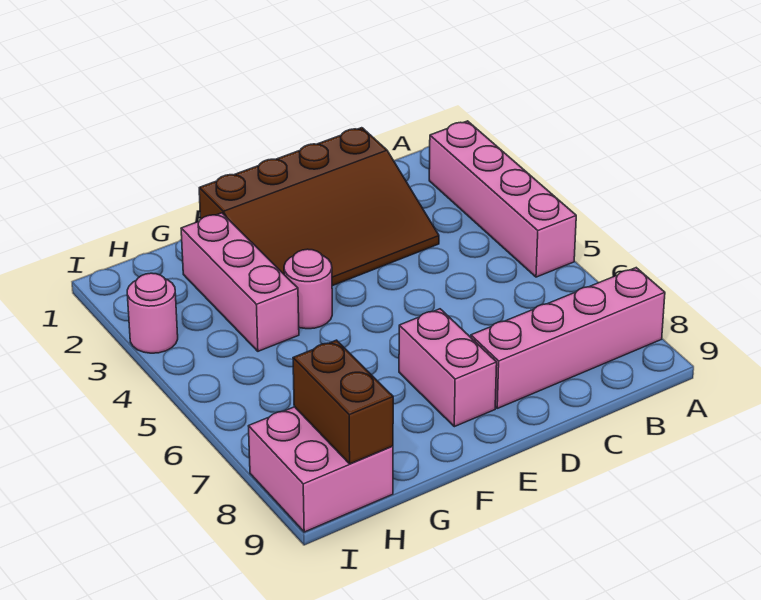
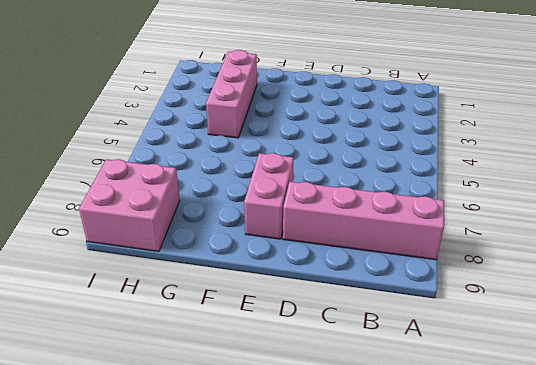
none -> pink brick A2:A5 level 1
none -> brown slope C1:F3 level 1 top 1

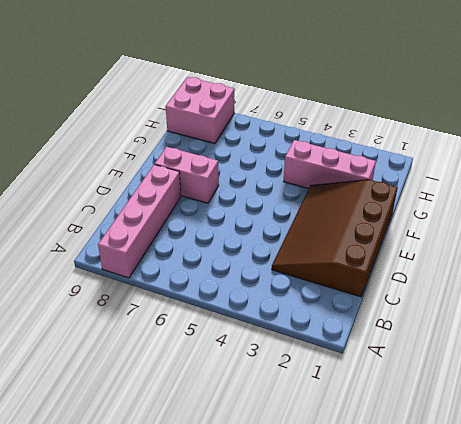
none -> pink brick A2:A5 level 1
none -> pink round brick F4 level 1

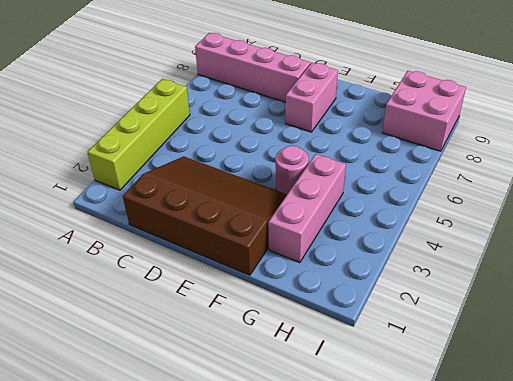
lime brick A2:A5 level 1 -> pink brick A2:A5 level 1
none -> pink round brick I3 level 1
none -> brown brick H8:H9 level 2

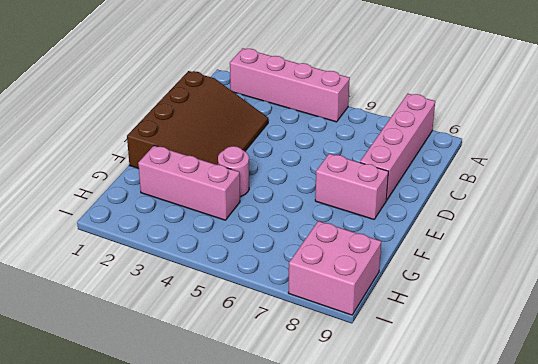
none -> pink round brick I3 level 1
none -> brown brick H8:H9 level 2

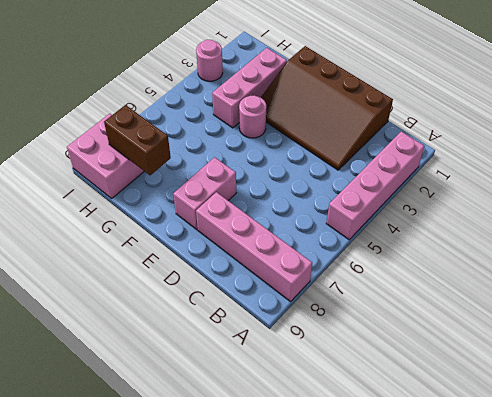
brown brick G8:H8 level 2 -> brown brick H8:H9 level 2

